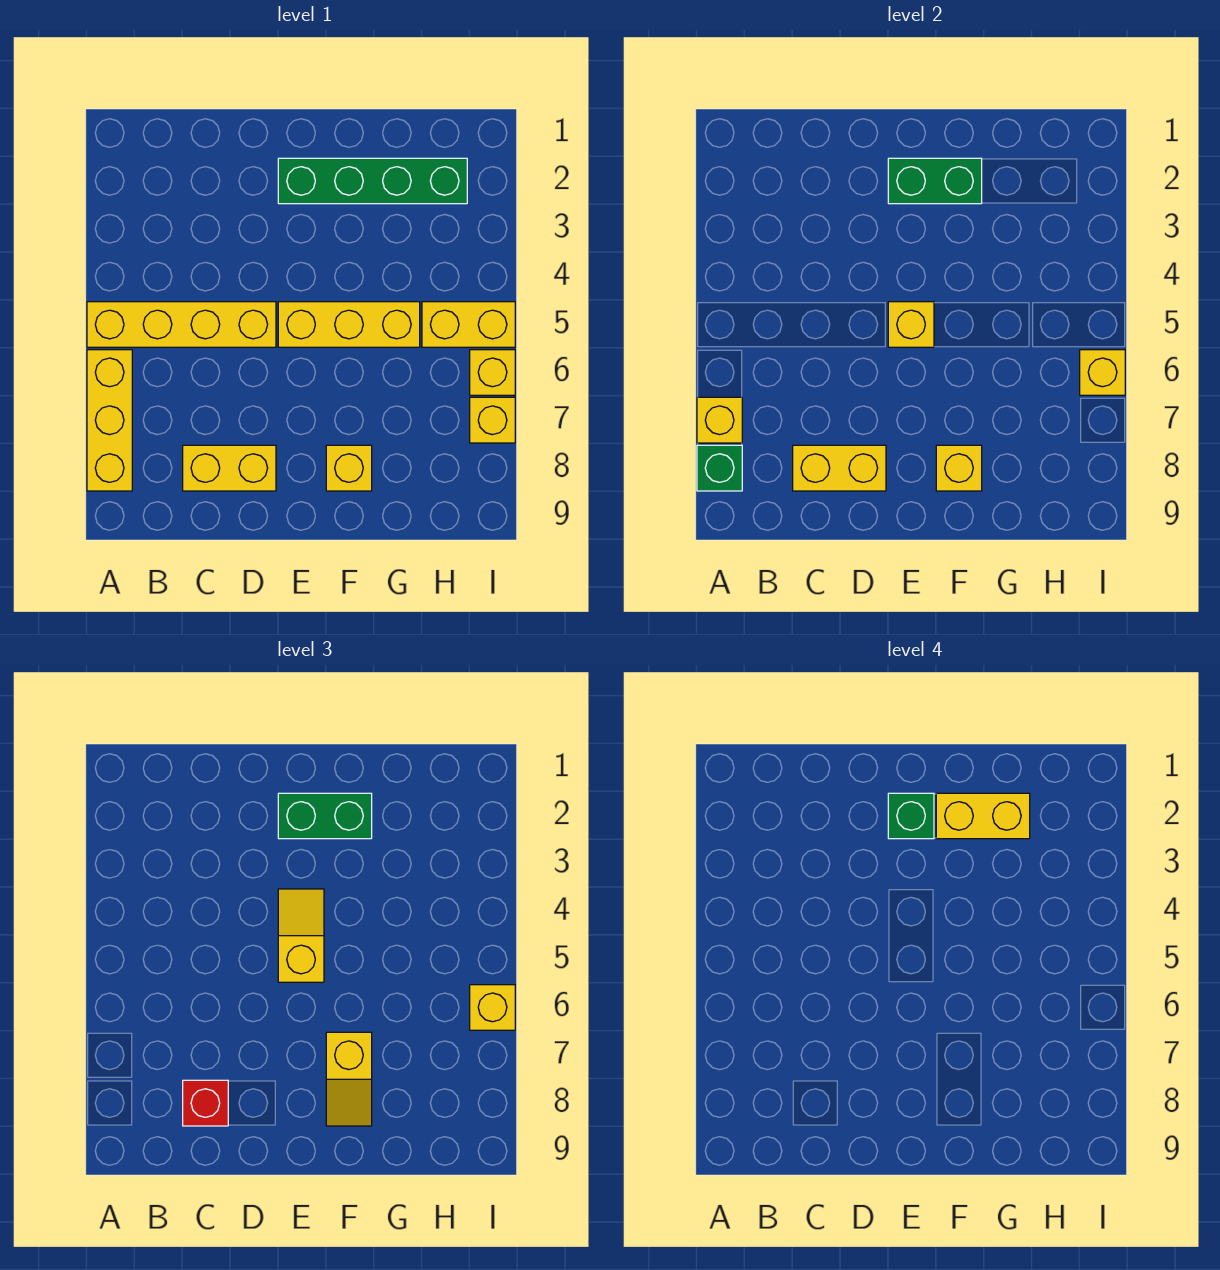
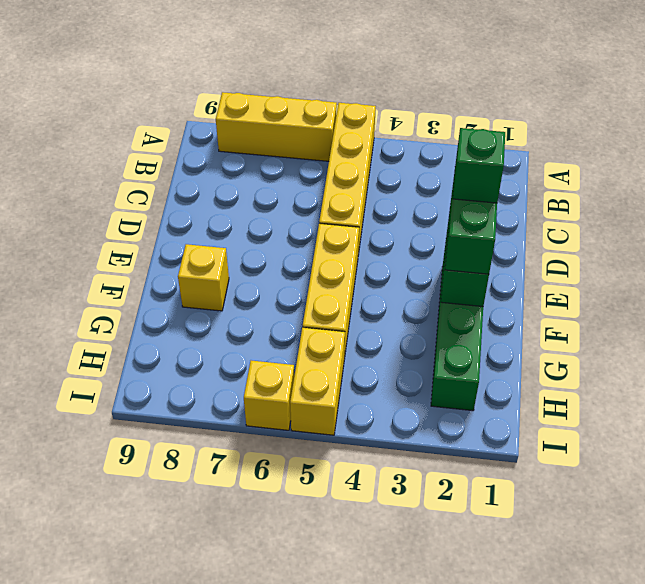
none -> yellow brick C8:D8 level 1
none -> yellow brick I7 level 1
none -> yellow brick A7 level 2

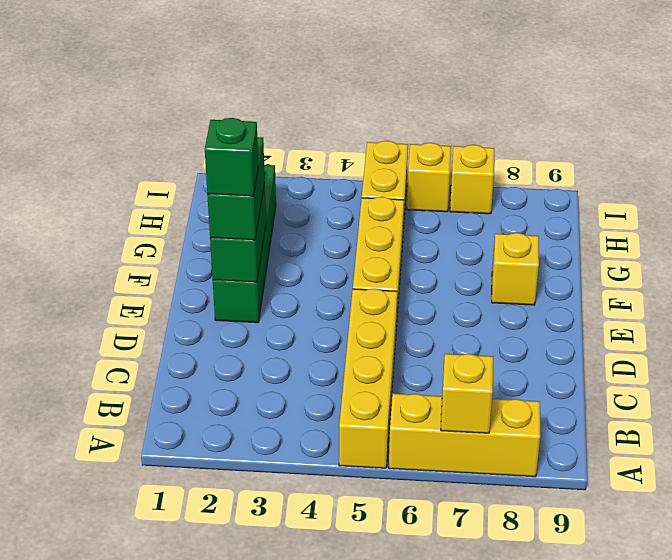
none -> yellow brick C8:D8 level 1
none -> green brick A8 level 2
none -> yellow brick C8:D8 level 2

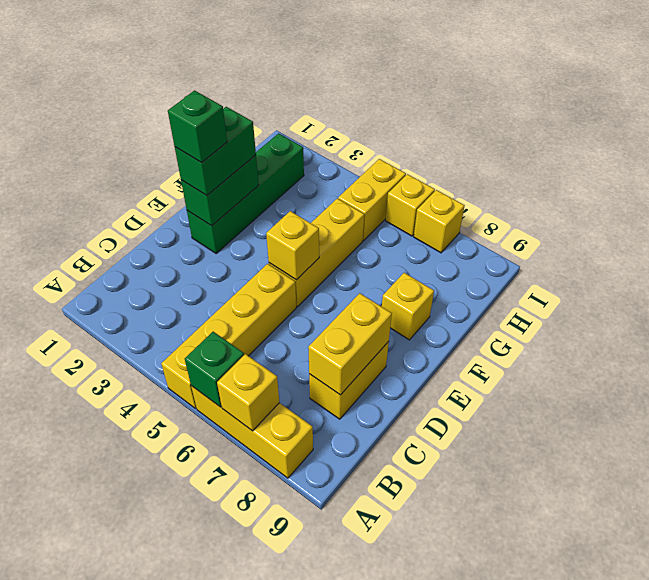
green brick A6 level 2 -> green brick A8 level 2
none -> yellow brick F8 level 2
none -> yellow brick I6 level 2
none -> red brick C8 level 3

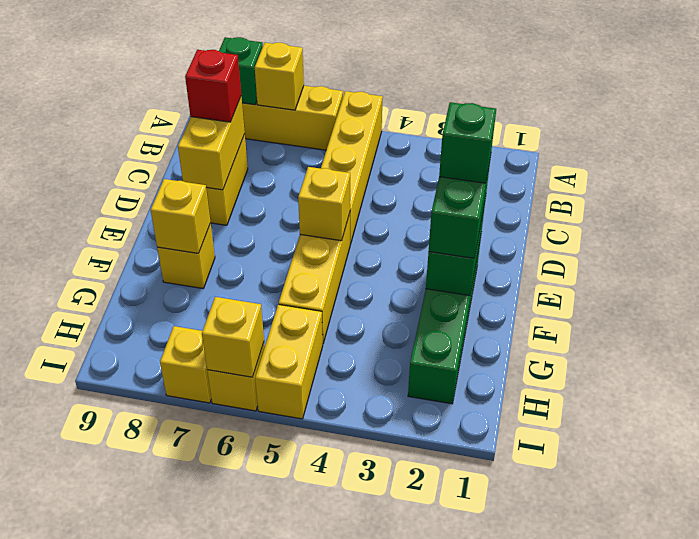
none -> yellow slope E4:E5 level 3 top 5
none -> yellow slope F7:F8 level 3 top 7
none -> yellow brick I6 level 3

